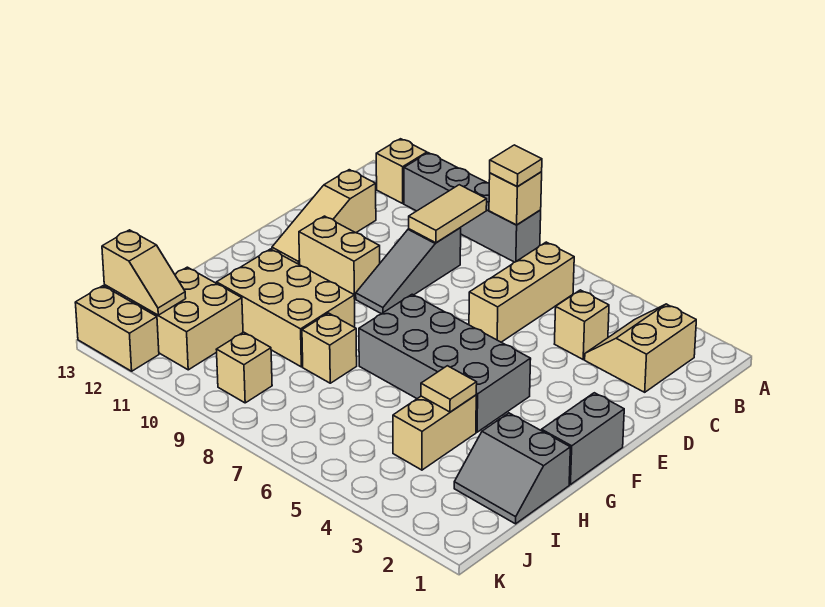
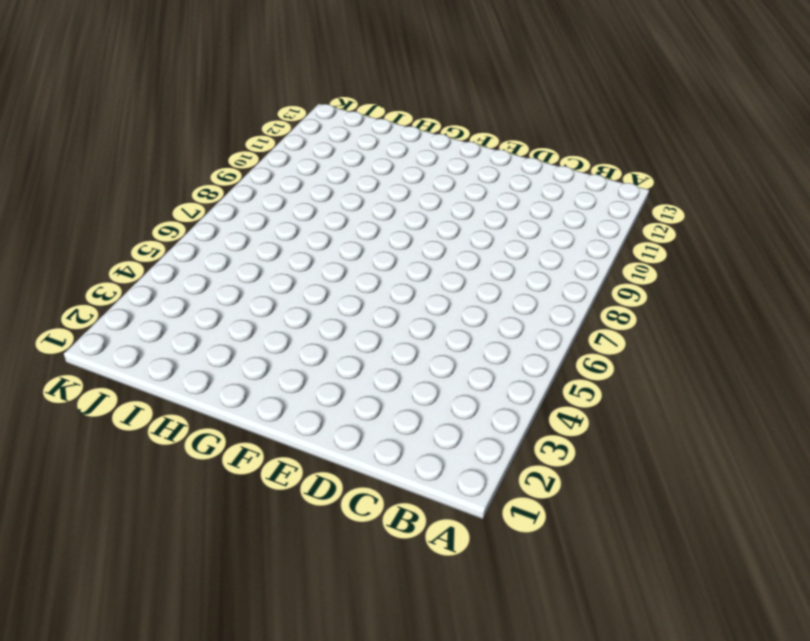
none -> grey brick A8:A11 level 1
none -> tan brick A12 level 1
none -> tan slope B2:C3 level 1 top 2

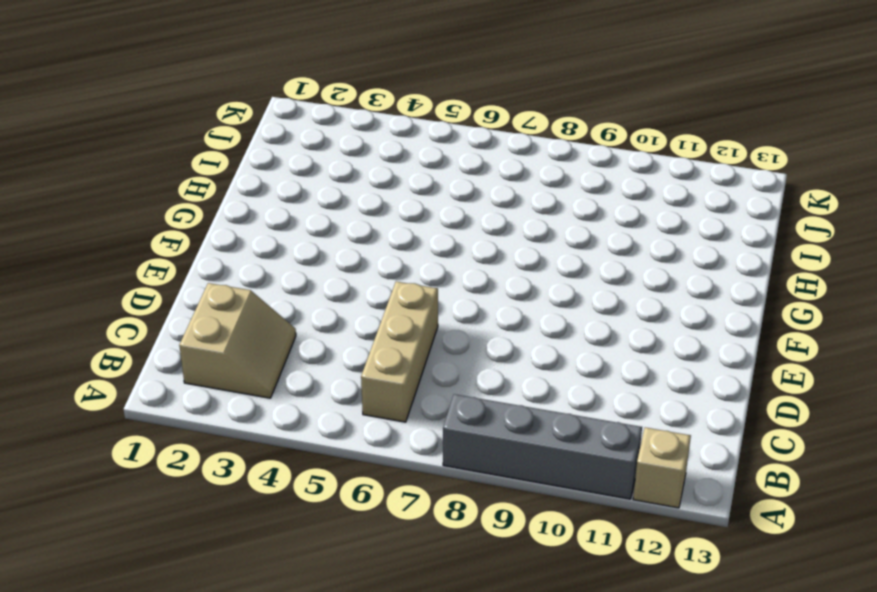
none -> tan brick C4 level 1
none -> grey slope C9:E9 level 1 top C
none -> tan slope C12:E12 level 1 top C

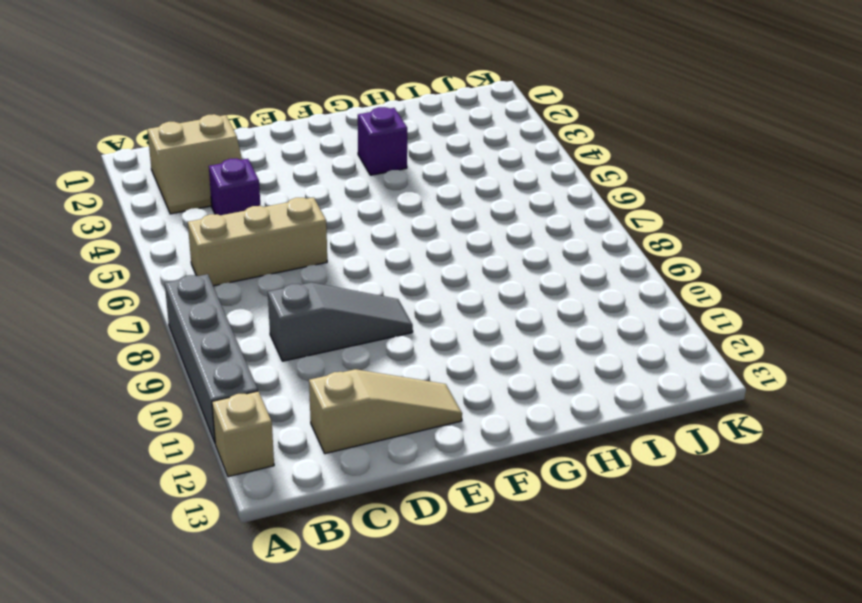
purple brick C4 level 1 -> tan brick C4 level 1
purple brick G3 level 1 -> none
none -> tan brick E10:E11 level 1
none -> grey brick F1:G1 level 1
none -> grey brick F4:G7 level 1

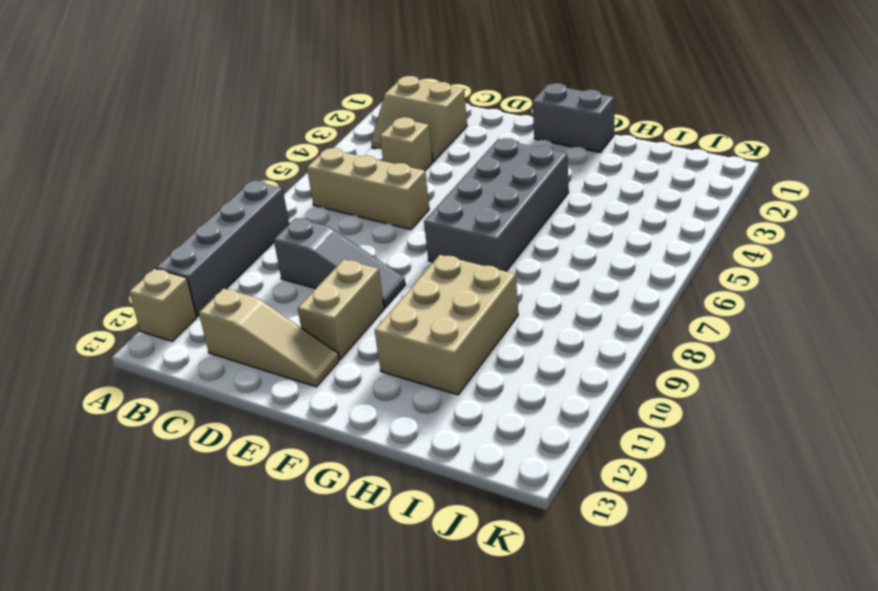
none -> grey slope H1:I2 level 1 top H
none -> tan brick H4:I4 level 1
none -> tan brick H8 level 1

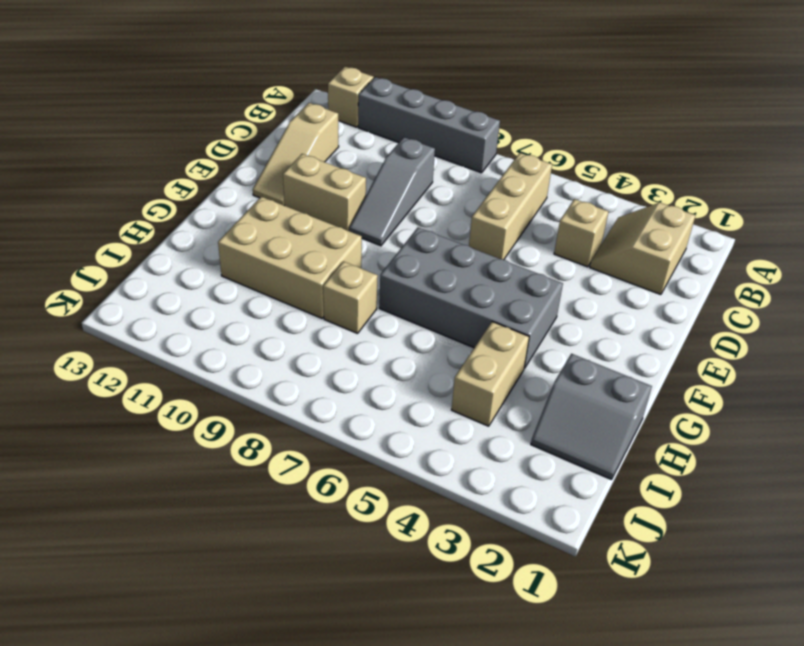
none -> grey brick F1:G1 level 1
none -> tan brick I11:J12 level 1
none -> tan brick J9 level 1

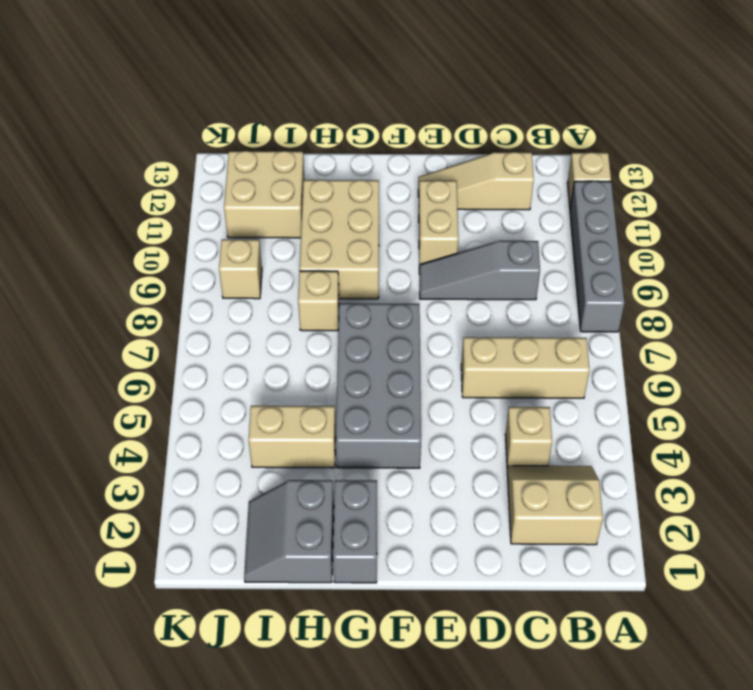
grey brick G1:G2 level 1 -> grey brick F1:G1 level 1
none -> tan brick K12:K13 level 1
none -> tan brick A8 level 2
none -> tan tile B9:C9 level 2

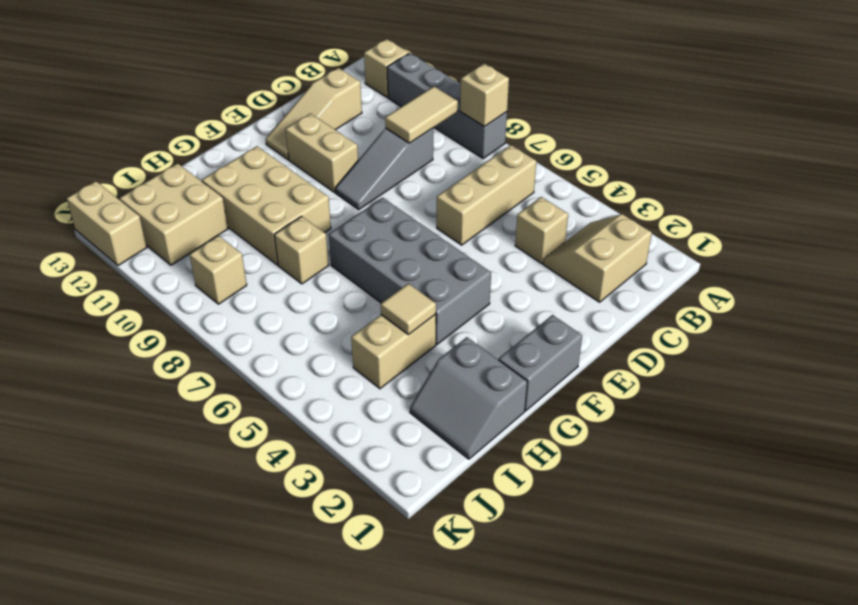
none -> tan slope J12:J13 level 2 top 13
none -> tan tile A8 level 3

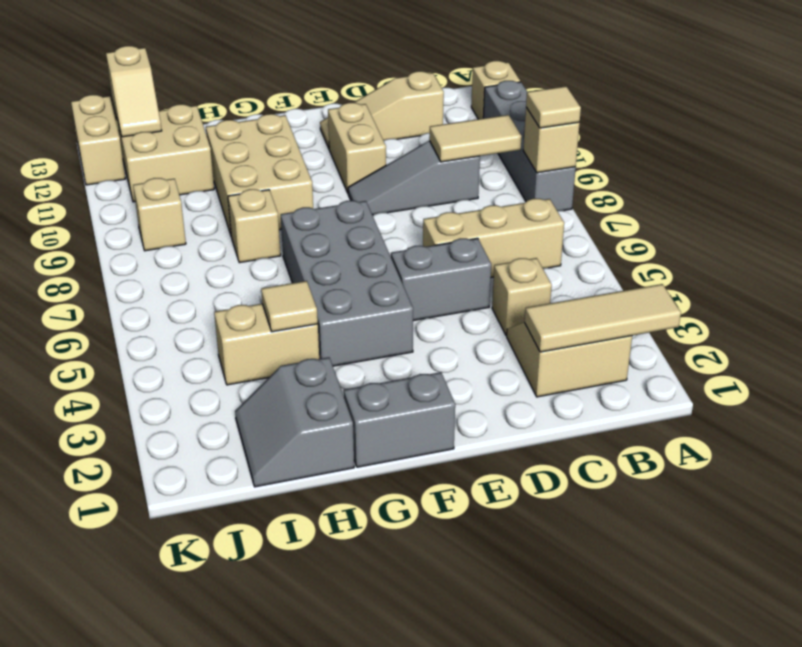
tan tile A2:C2 level 2 -> none
grey brick D5:E5 level 1 -> none

